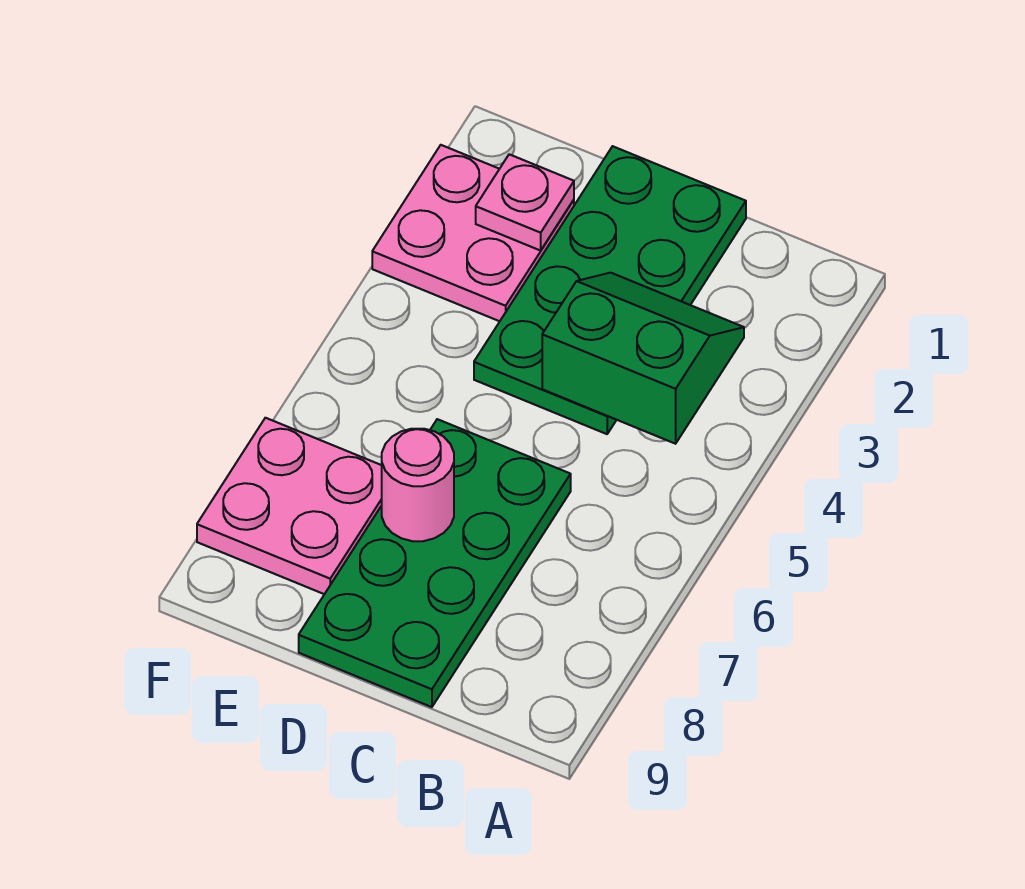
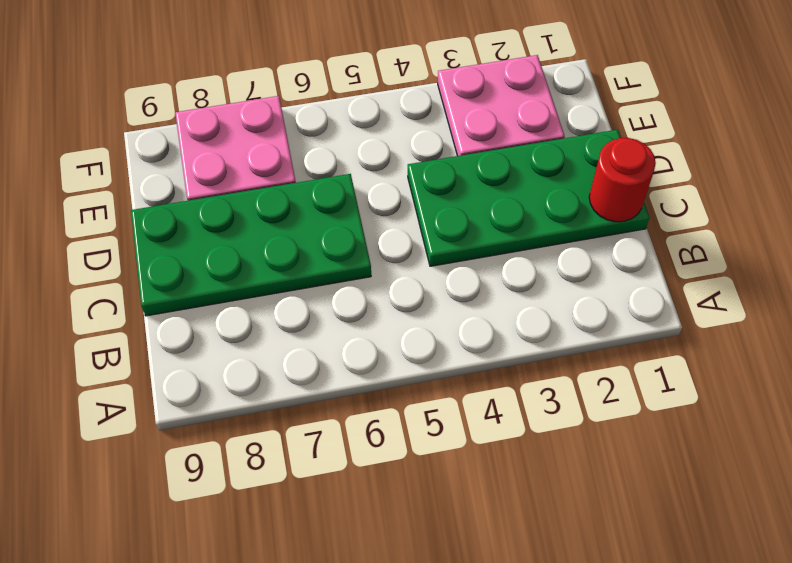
red round brick C1 level 2 -> none
none -> green slope B3:C4 level 2 top 4
none -> pink round brick D7 level 2

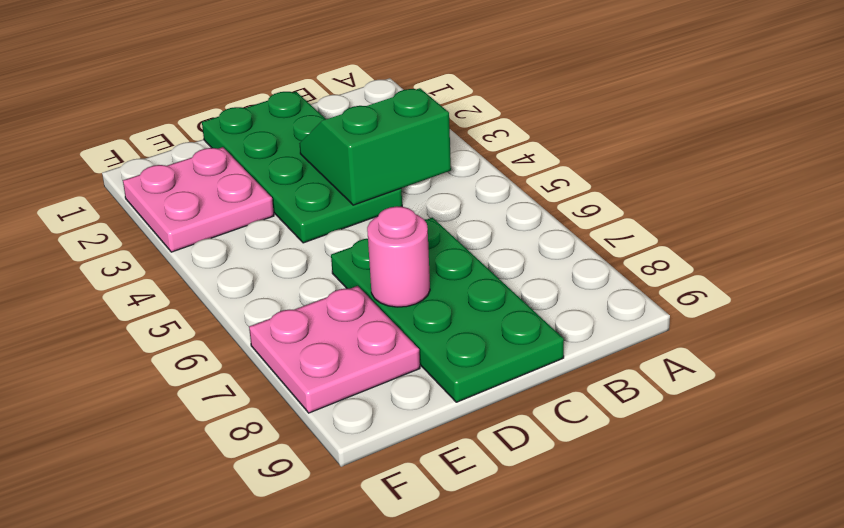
none -> pink plate E2 level 2

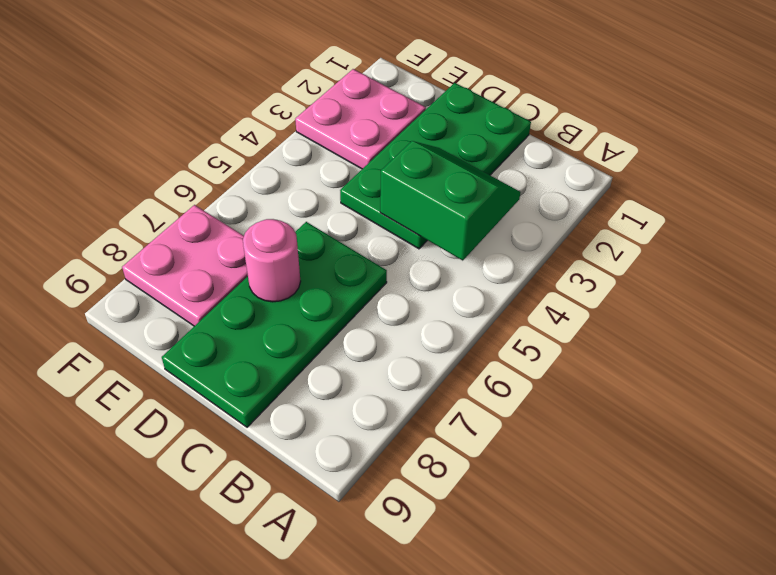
none -> pink plate E2 level 2

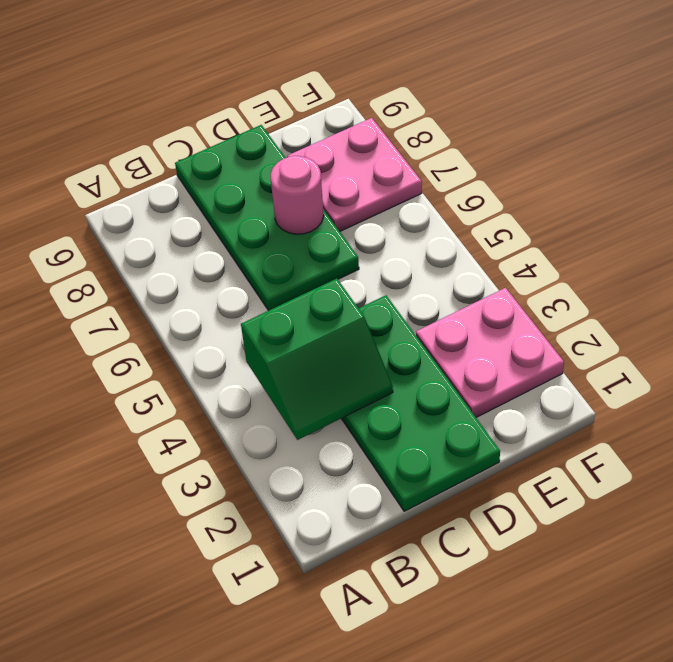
none -> pink plate E2 level 2

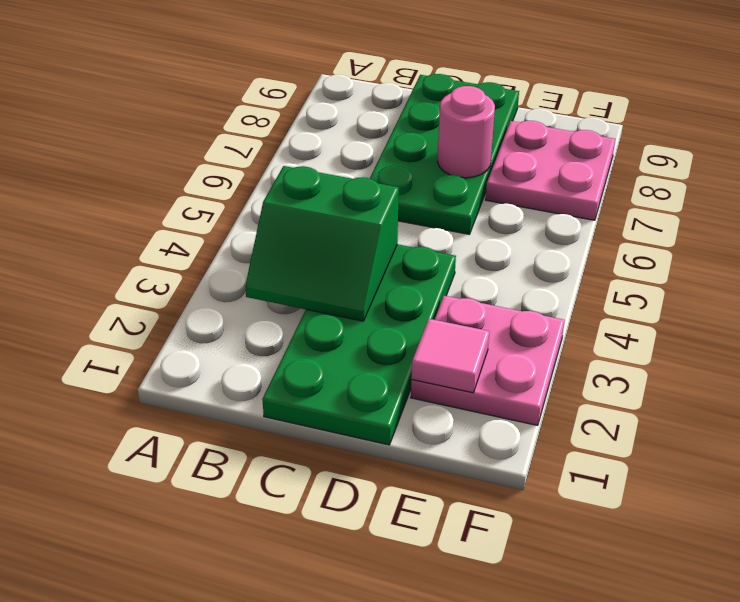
pink tile E2 level 2 -> pink plate E2 level 2

